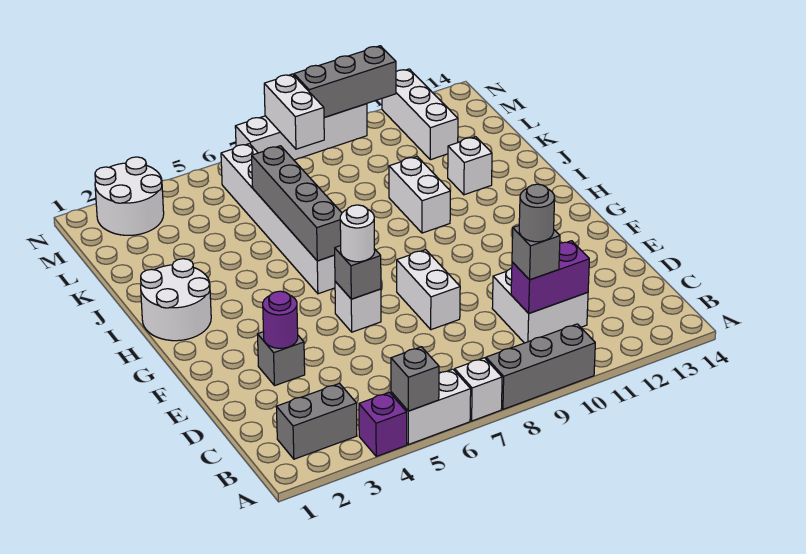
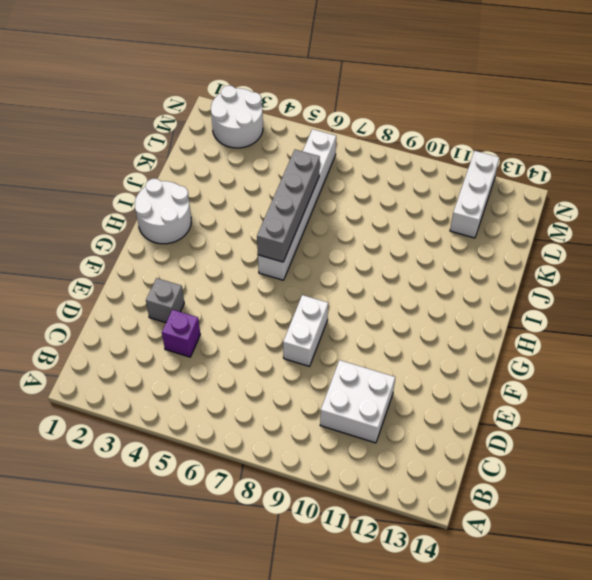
purple brick D4 level 1 -> purple brick A4 level 1
none -> white brick A5:A6 level 1
none -> white brick A7 level 1
none -> grey brick A8:A10 level 1

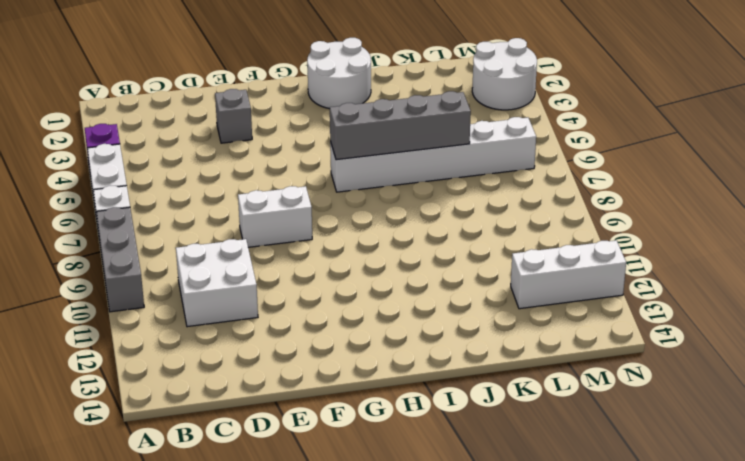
none -> grey brick B2:B3 level 1
none -> white brick F6 level 1
none -> white brick I10:J10 level 1

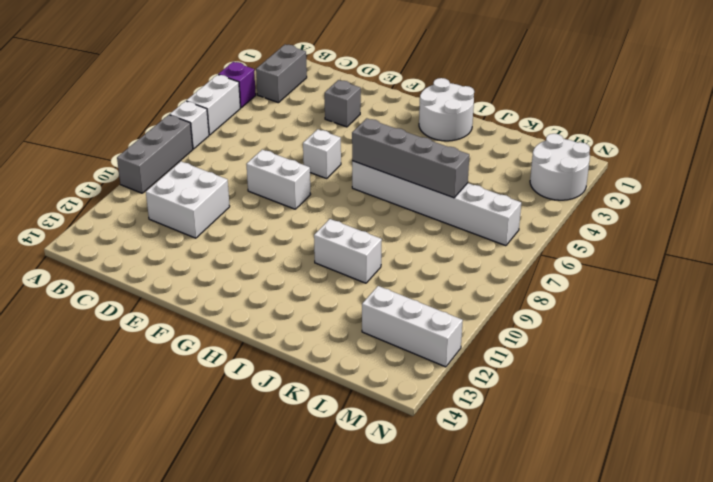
none -> white brick J12 level 1
none -> white brick N7:N10 level 1
none -> grey brick A5 level 2

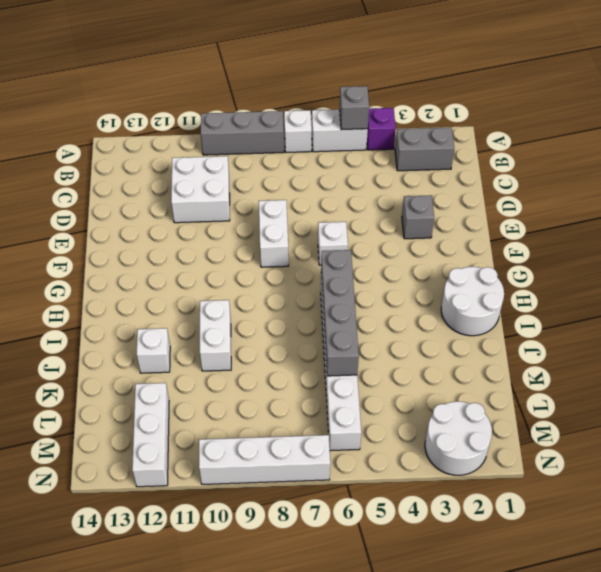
none -> purple brick C10:C11 level 2
none -> purple round brick E3 level 2
none -> grey brick F6 level 2

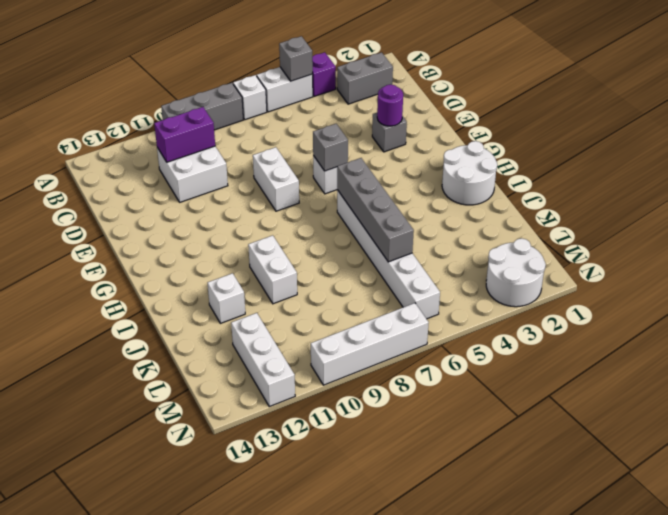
none -> white brick M8:N8 level 2
none -> grey brick N9:N11 level 2
none -> grey brick C10 level 3

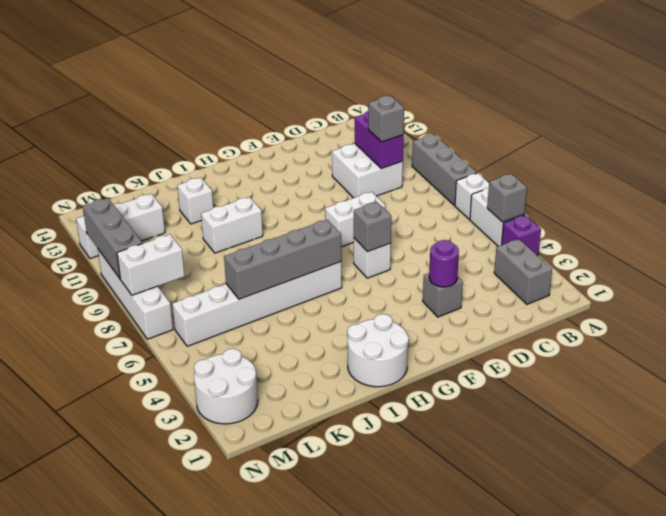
none -> white round brick F6 level 3
none -> grey round brick C10 level 4

